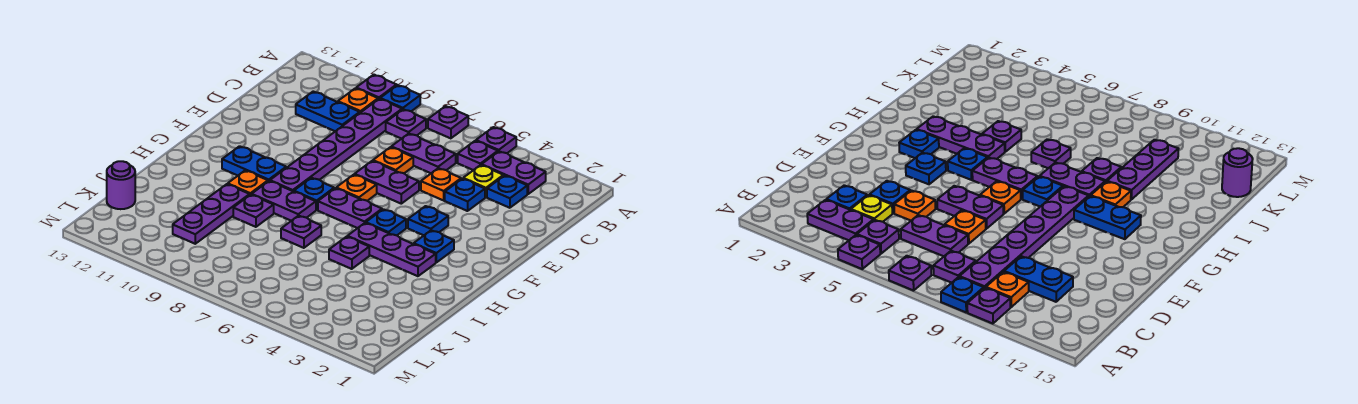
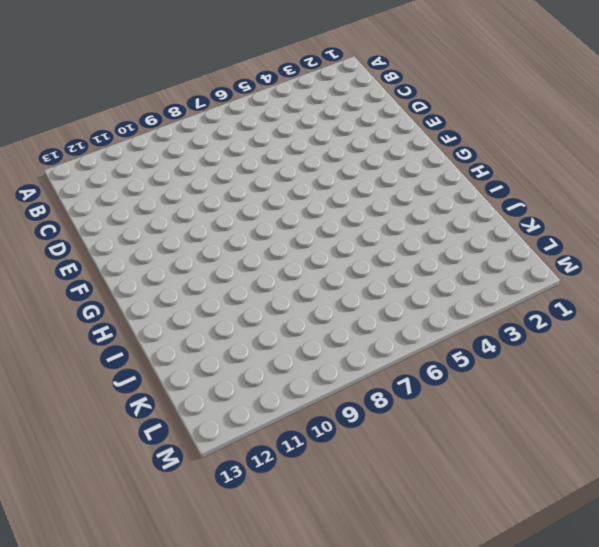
none -> purple plate A5 level 1
none -> purple plate A7 level 1
none -> blue plate A9 level 1
none -> purple plate A10 level 1

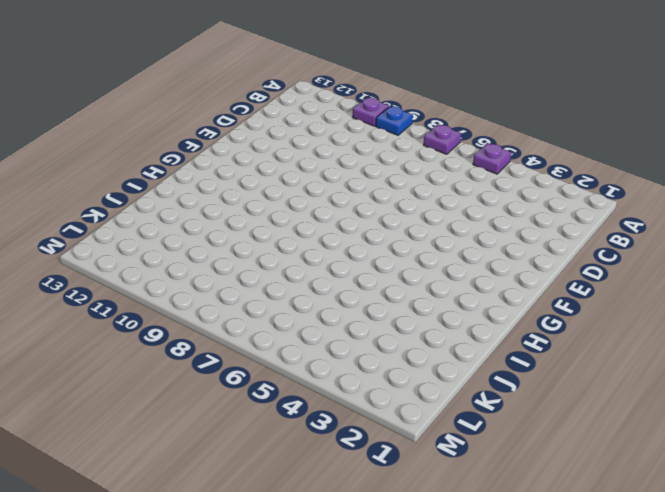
none -> purple plate B3:B4 level 1
none -> purple plate B5 level 1
none -> purple plate B8 level 1
none -> purple plate B9:G9 level 1

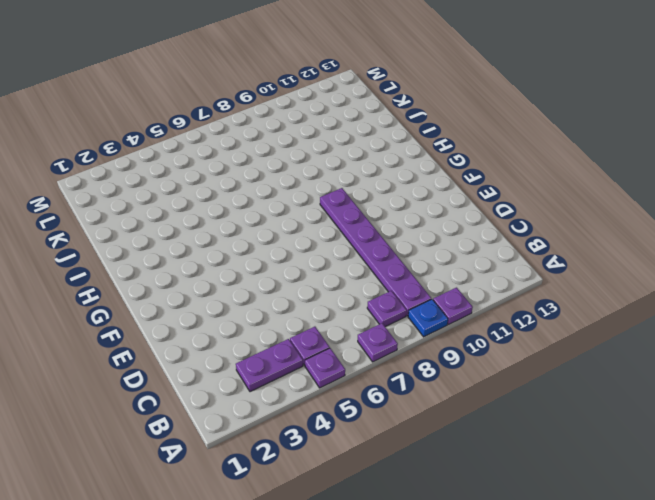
none -> orange plate B10 level 1
none -> blue plate C3 level 1
none -> yellow plate C4 level 1
none -> purple plate C6:C7 level 1

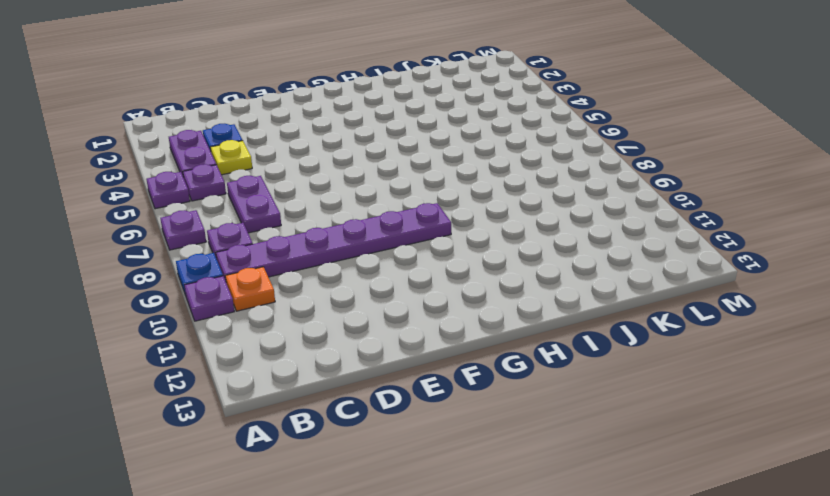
none -> blue plate C10:C11 level 1
none -> blue plate D4 level 1
none -> orange plate D5 level 1
none -> orange plate D7 level 1

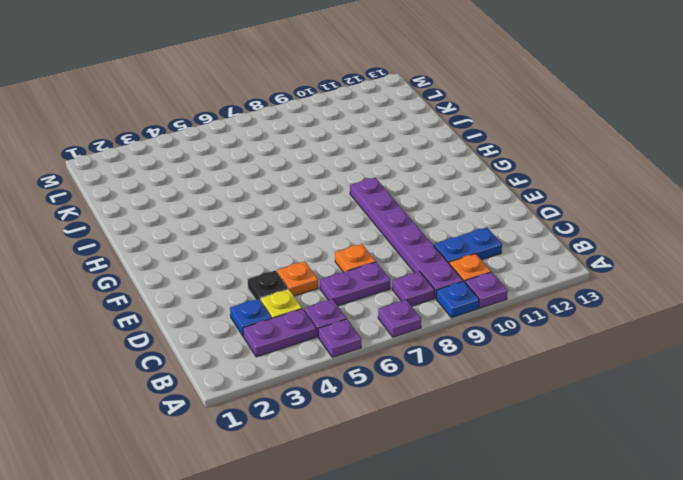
black plate D4 level 1 -> blue plate D4 level 1
none -> purple plate E6:E7 level 1
none -> blue plate F4 level 1
none -> orange plate F7 level 1
none -> blue plate G3 level 1

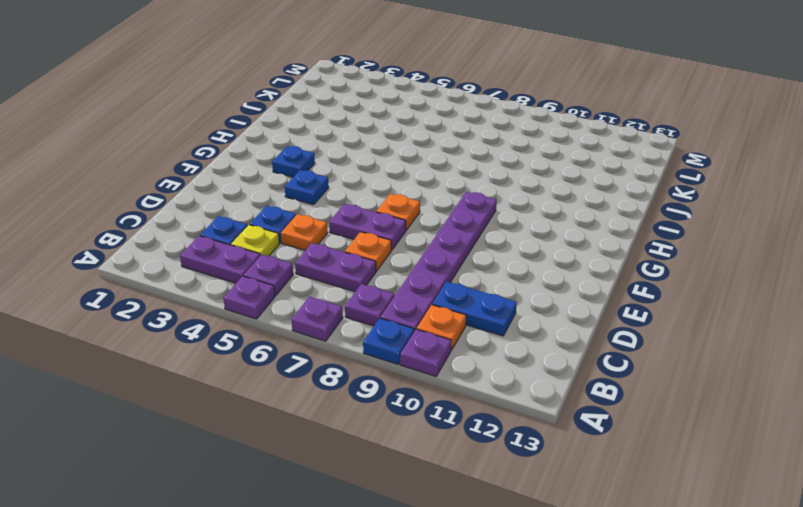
none -> blue plate G5 level 1
none -> purple plate G6:G7 level 1
none -> blue plate G8 level 1
none -> blue plate G10:G11 level 1

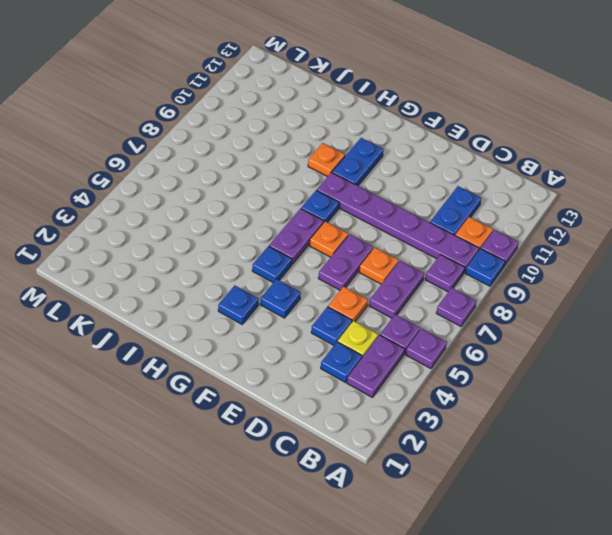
none -> purple plate H3:H5 level 1
none -> purple plate H8:H9 level 1
none -> purple plate I5 level 1
none -> purple plate I7 level 1

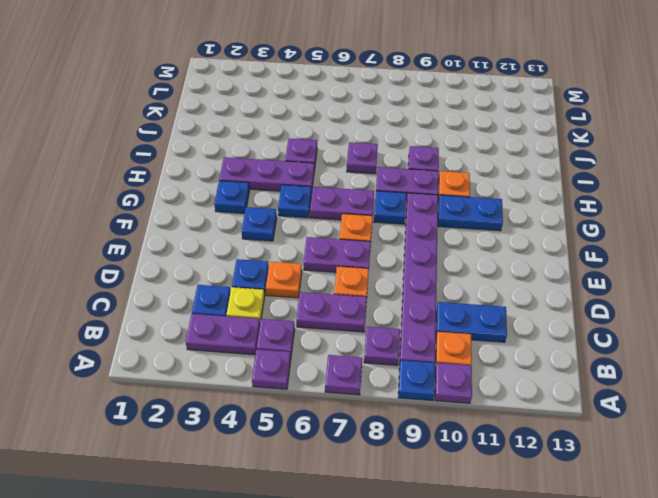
none -> purple plate I10:K10 level 1
none -> purple round brick K13 level 1

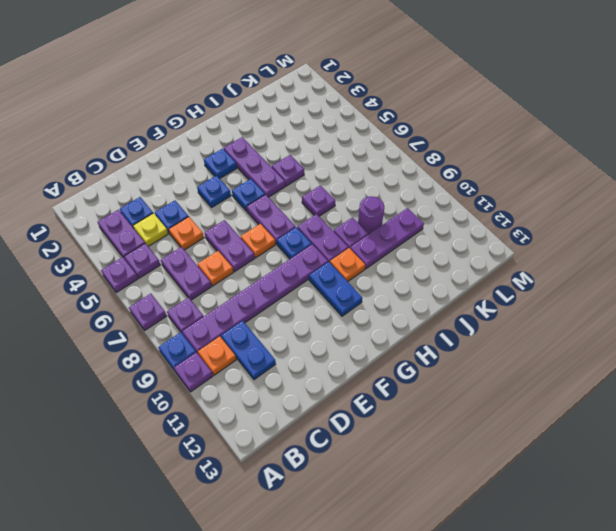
purple round brick J9 level 1 -> purple round brick K13 level 1

